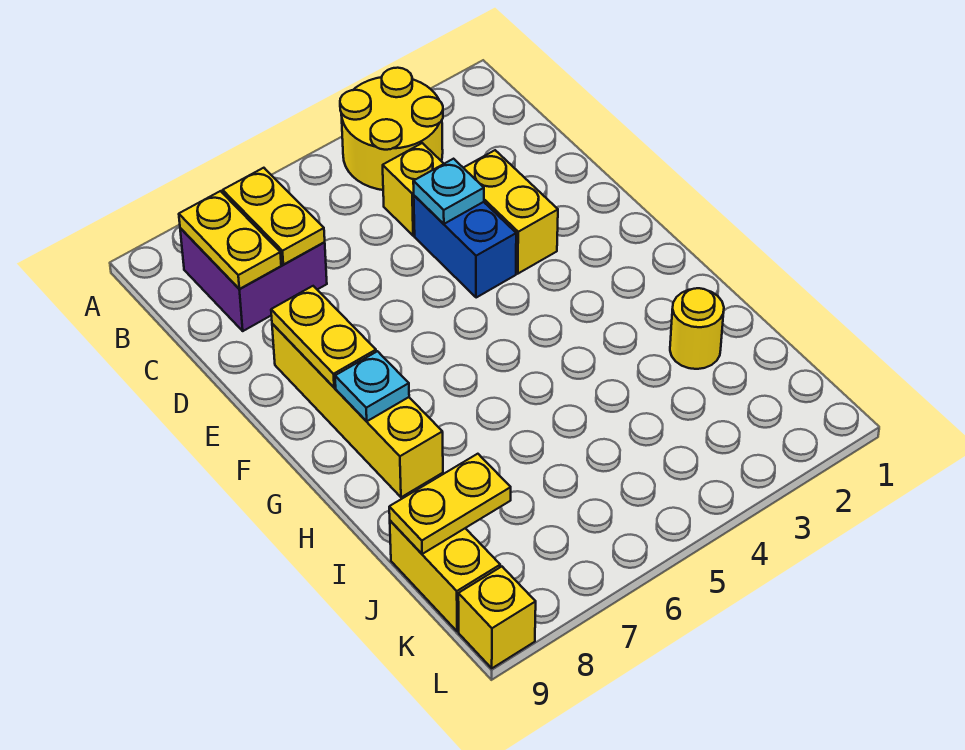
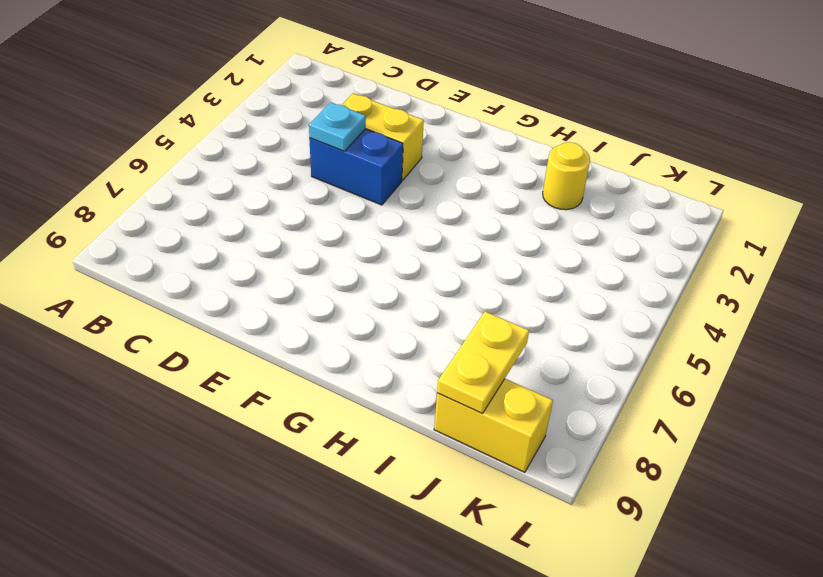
none -> yellow round brick A3:B4 level 1
none -> purple brick B7:C8 level 1
none -> yellow brick C4 level 1

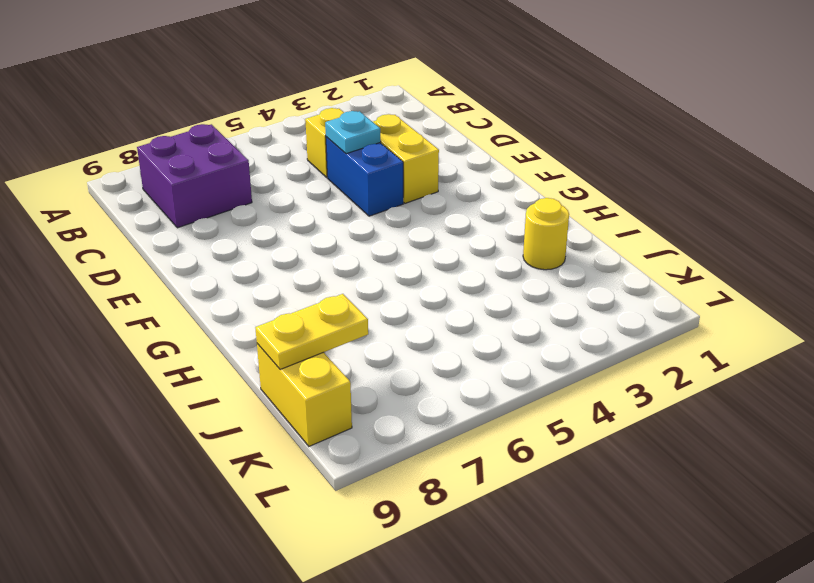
none -> yellow round brick A3:B4 level 1
none -> yellow brick E8:H8 level 1
none -> yellow brick L9 level 1

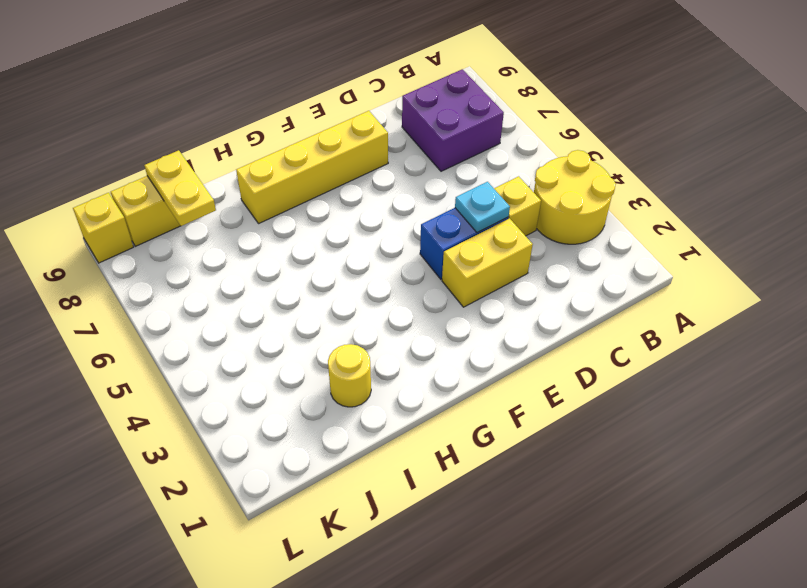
none -> yellow plate B7:C7 level 2
none -> yellow plate B8:C8 level 2
none -> yellow plate E8:F8 level 2

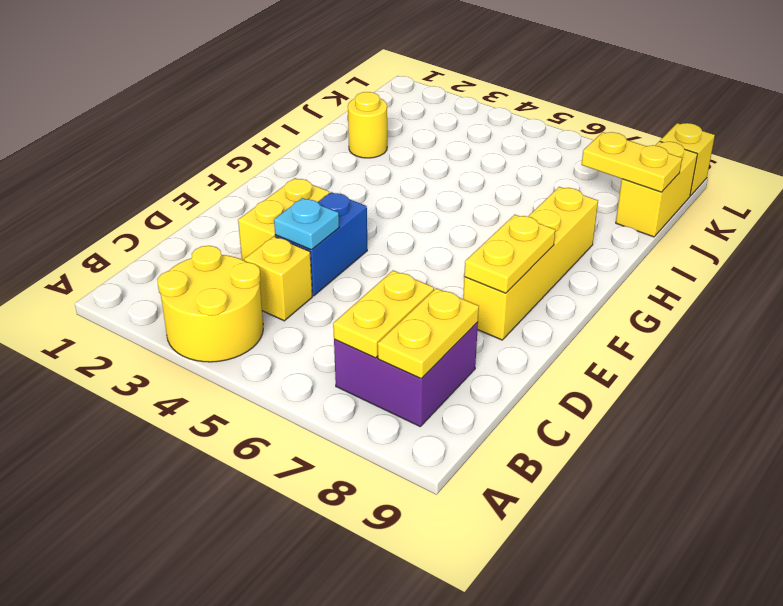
none -> cyan plate G8 level 2

